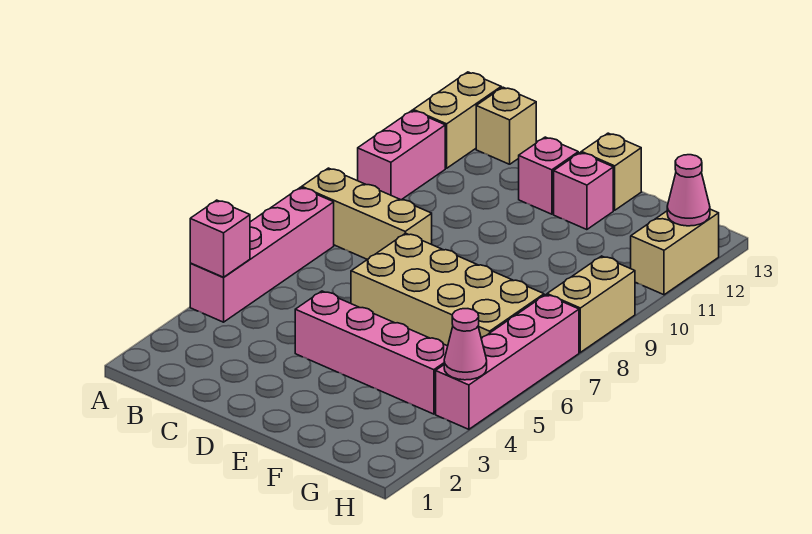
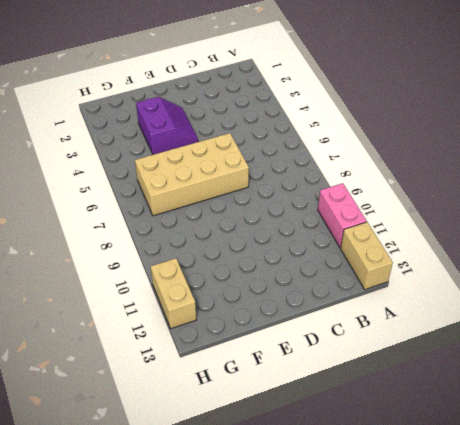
purple slope E3:F4 level 1 top F -> pink brick D4:G4 level 1
none -> pink brick A4:A7 level 1
none -> tan brick A8:C8 level 1
none -> tan brick B13 level 1

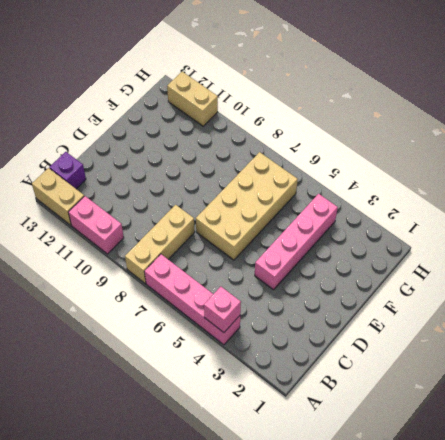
purple brick B13 level 1 -> tan brick B13 level 1
none -> pink brick D12 level 1
none -> pink brick E12 level 1
none -> tan brick E13 level 1

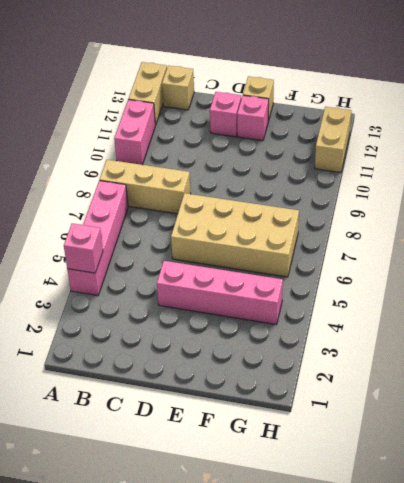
none -> pink brick H4:H7 level 1
none -> tan brick H8:H9 level 1
none -> pink cone H4 level 2

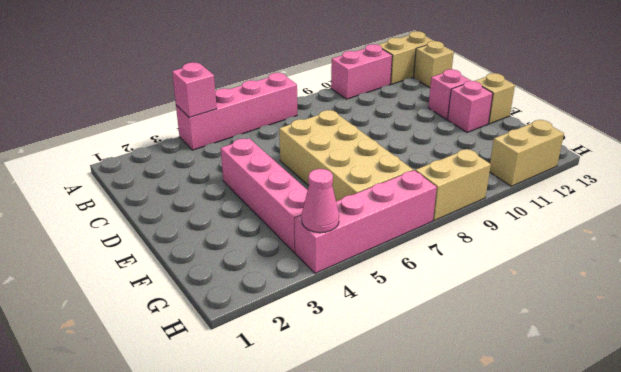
none -> tan brick A8:C8 level 1
none -> pink cone H12 level 2

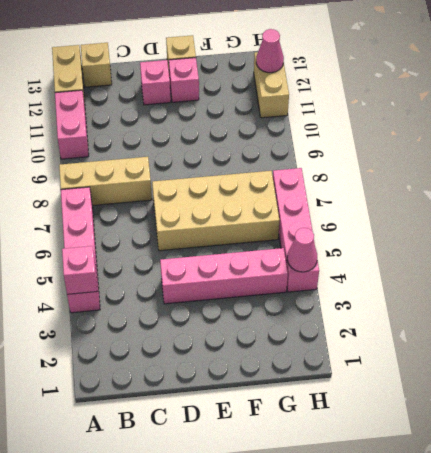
none -> tan brick H8:H9 level 1

